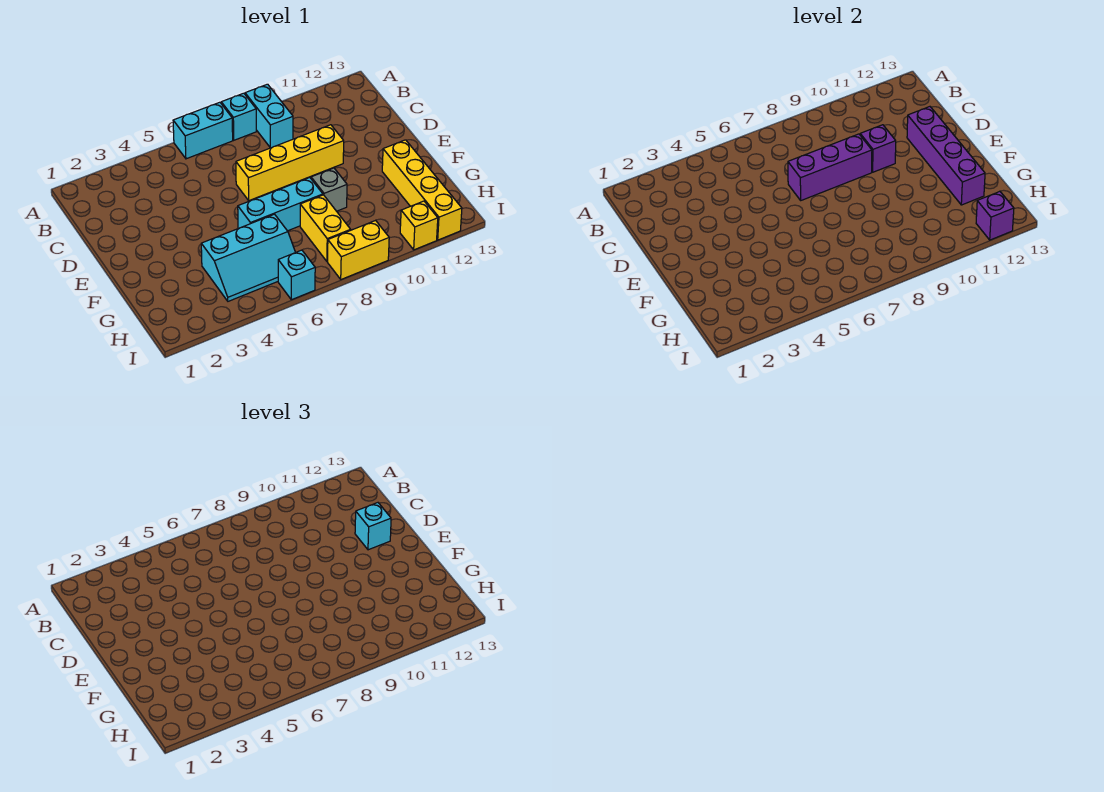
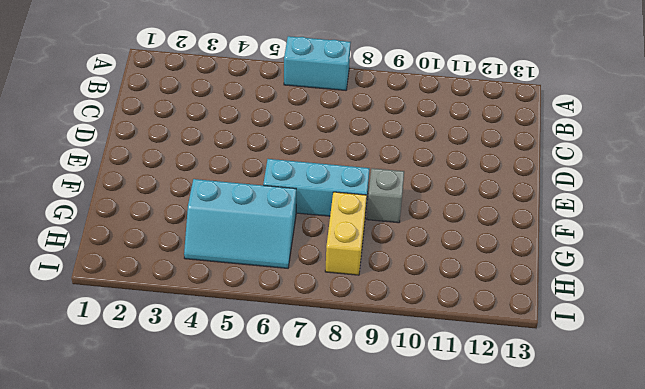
none -> cyan brick A8 level 1
none -> cyan brick A9:B9 level 1
none -> yellow brick D7:D10 level 1

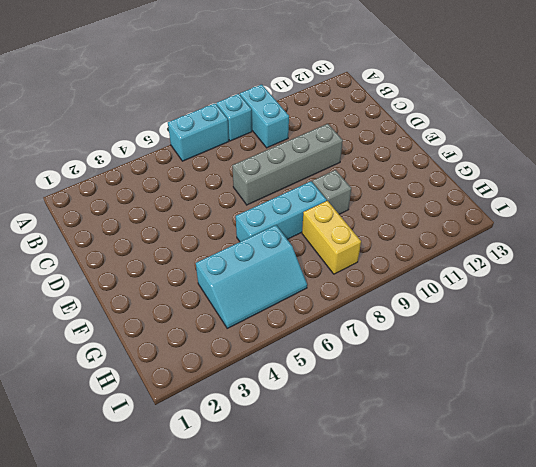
grey brick D7:D10 level 1 -> yellow brick D7:D10 level 1
none -> yellow brick F12:I12 level 1
none -> cyan brick I6 level 1
none -> yellow brick I8:I9 level 1

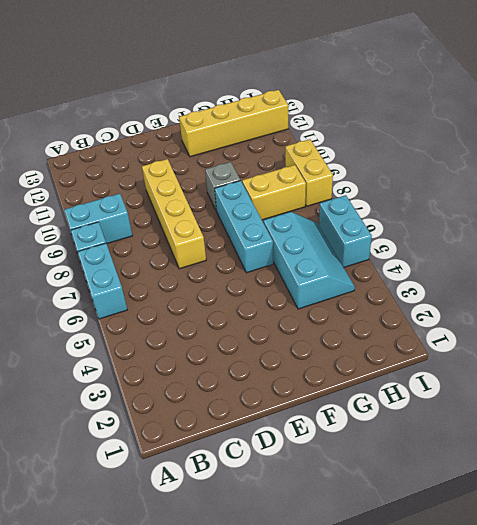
cyan brick I5:I6 level 1 -> cyan brick I6 level 1
none -> yellow brick I11 level 1
none -> purple brick D7:D9 level 2
none -> purple brick D10 level 2

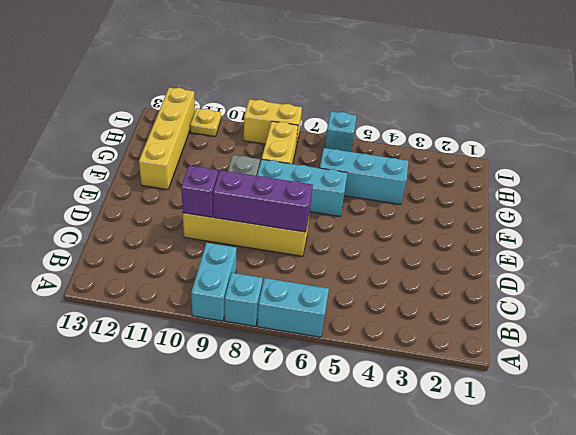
yellow plate I11 level 1 -> yellow brick I11 level 1
none -> purple brick D12:G12 level 2
none -> purple brick I12 level 2
none -> cyan brick D12 level 3

